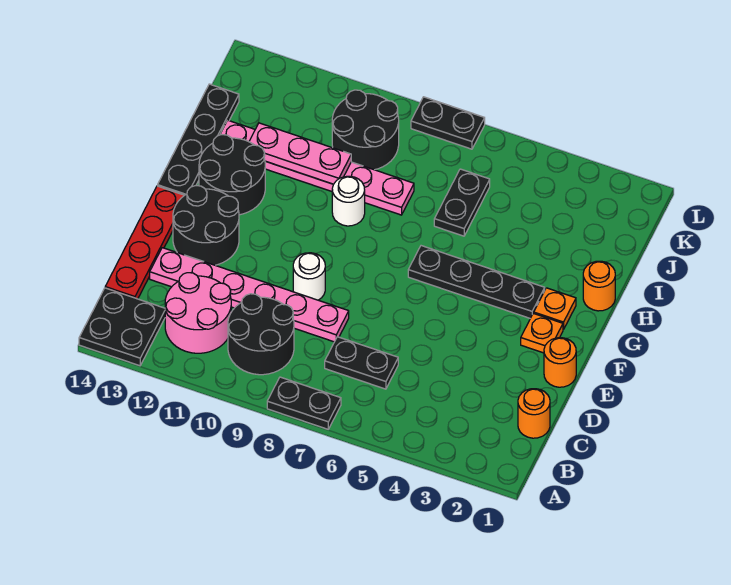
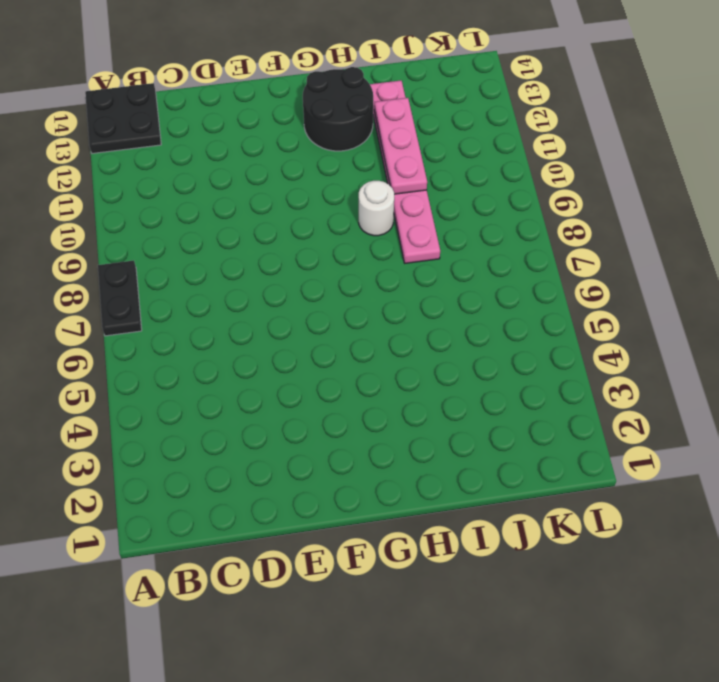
none -> black round brick B9:C10 level 1
none -> pink round brick B11:C12 level 1
none -> orange round brick C1 level 1

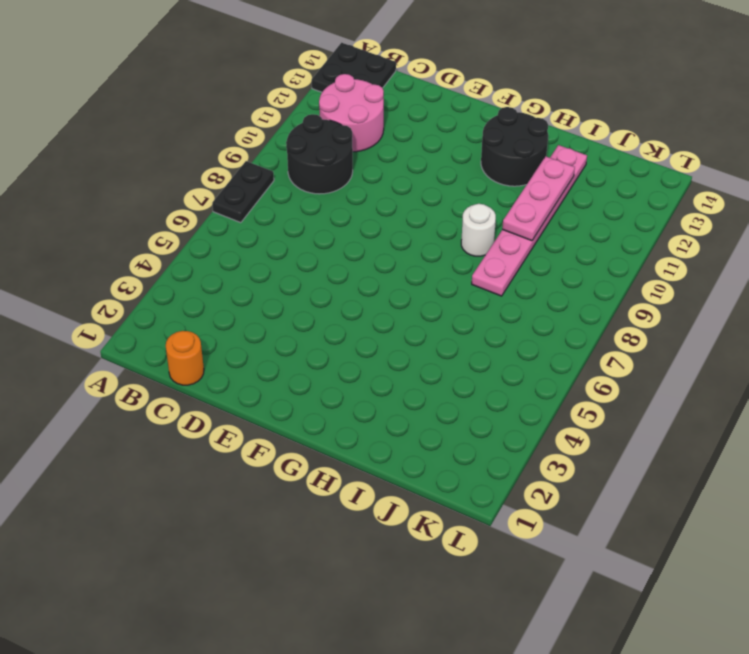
none -> black plate C6:C7 level 1
none -> red plate C14:F14 level 1
none -> pink plate D8:D13 level 1

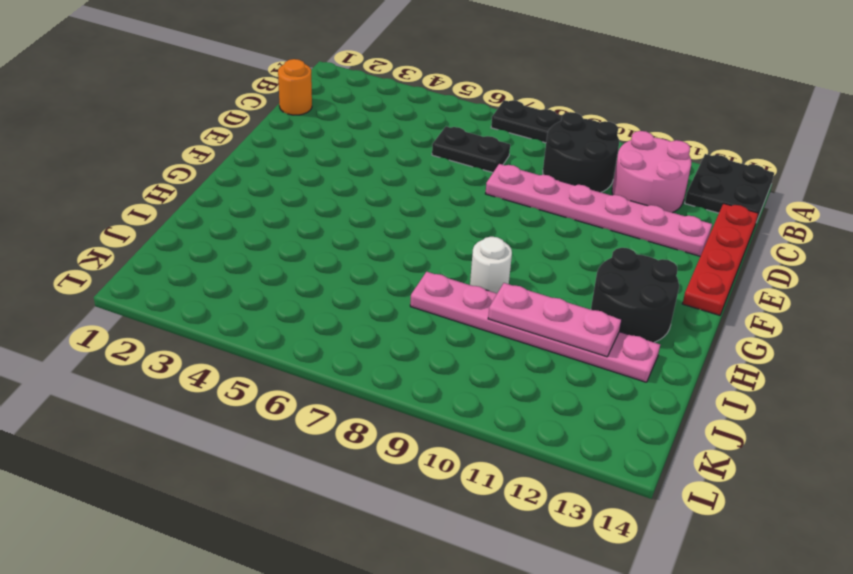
none -> orange round brick E1 level 1
none -> white round brick E9 level 1
none -> black round brick E12:F13 level 1

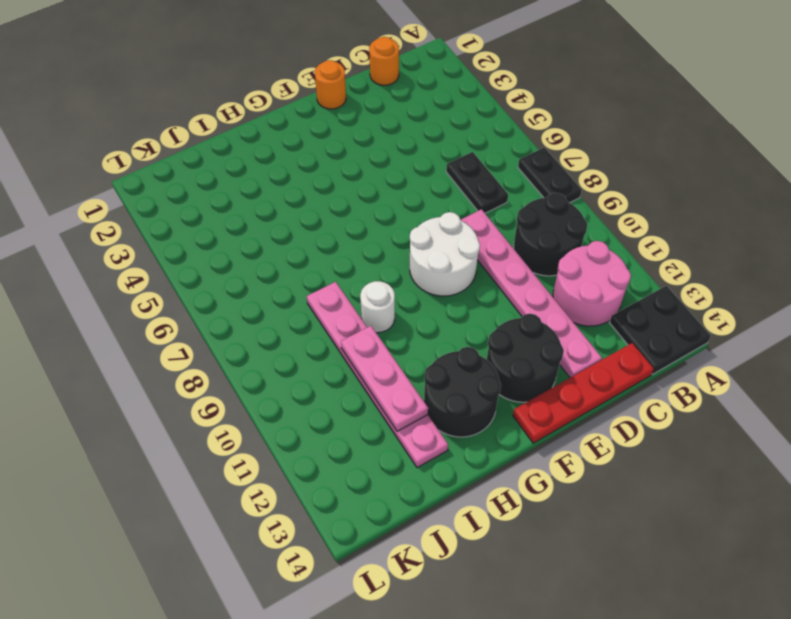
white round brick E8:F9 level 1 -> white round brick E9 level 1
none -> orange plate F2 level 1
none -> orange plate G2 level 1
none -> black plate G3:G6 level 1

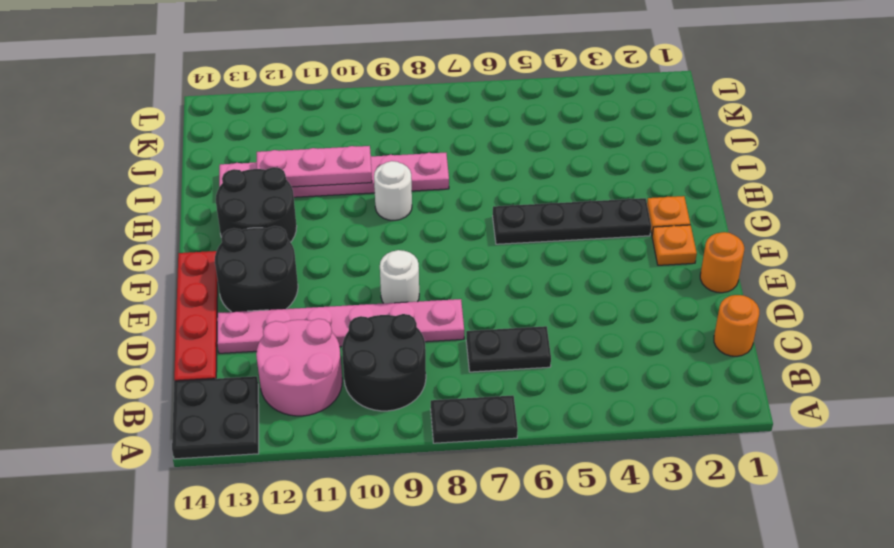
none -> black plate G14:J14 level 1
none -> orange round brick H1 level 1
none -> black plate I6:J6 level 1

